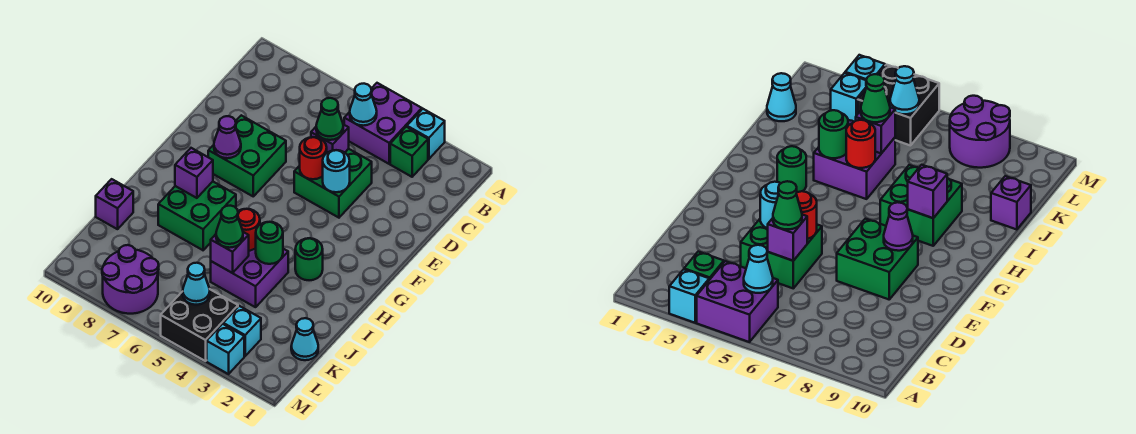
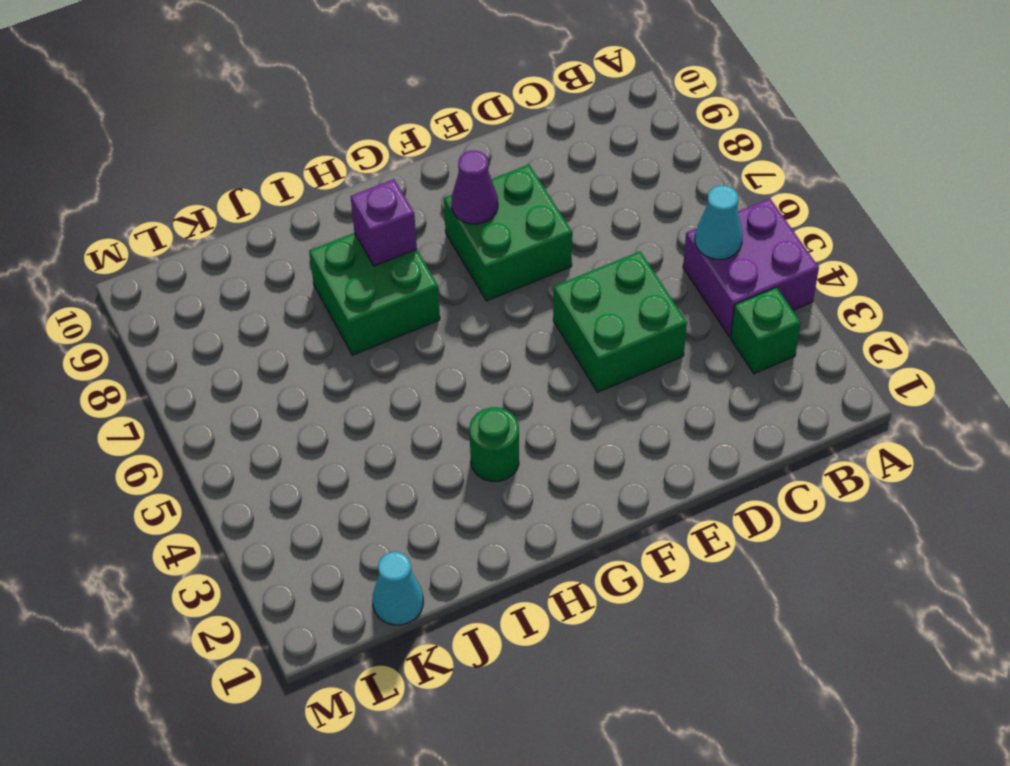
none -> cyan brick A3 level 1
none -> purple brick I4:J5 level 1
none -> purple brick J10 level 1

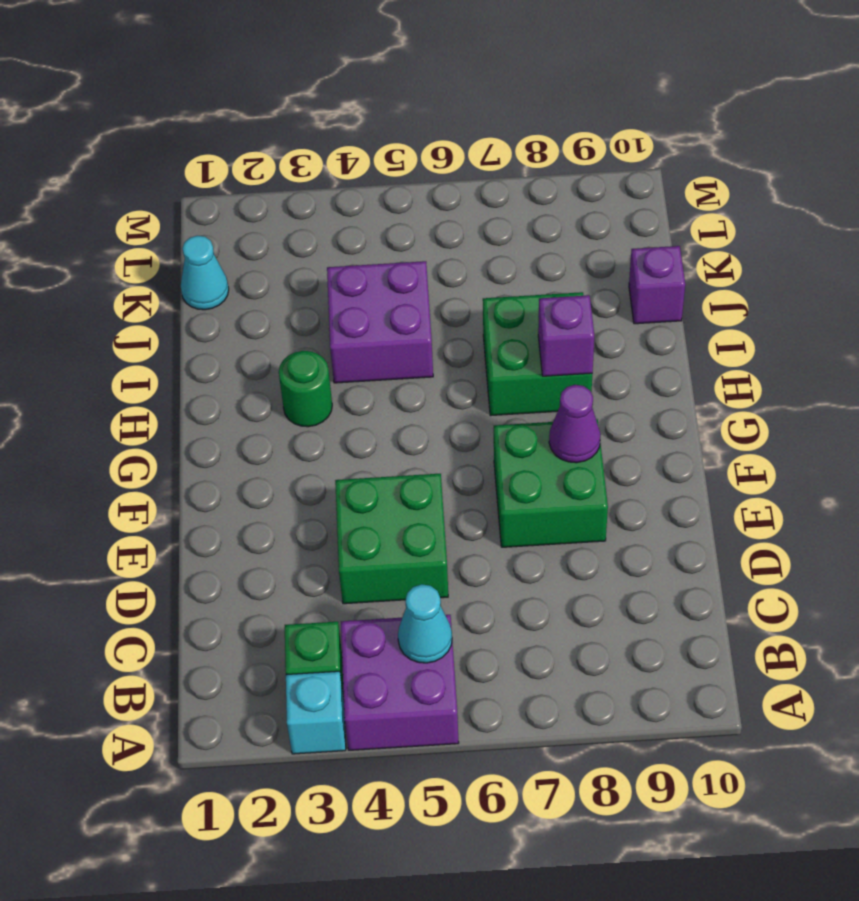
none -> cyan brick L3 level 1
none -> black brick L4:M5 level 1
none -> purple round brick L7:M8 level 1

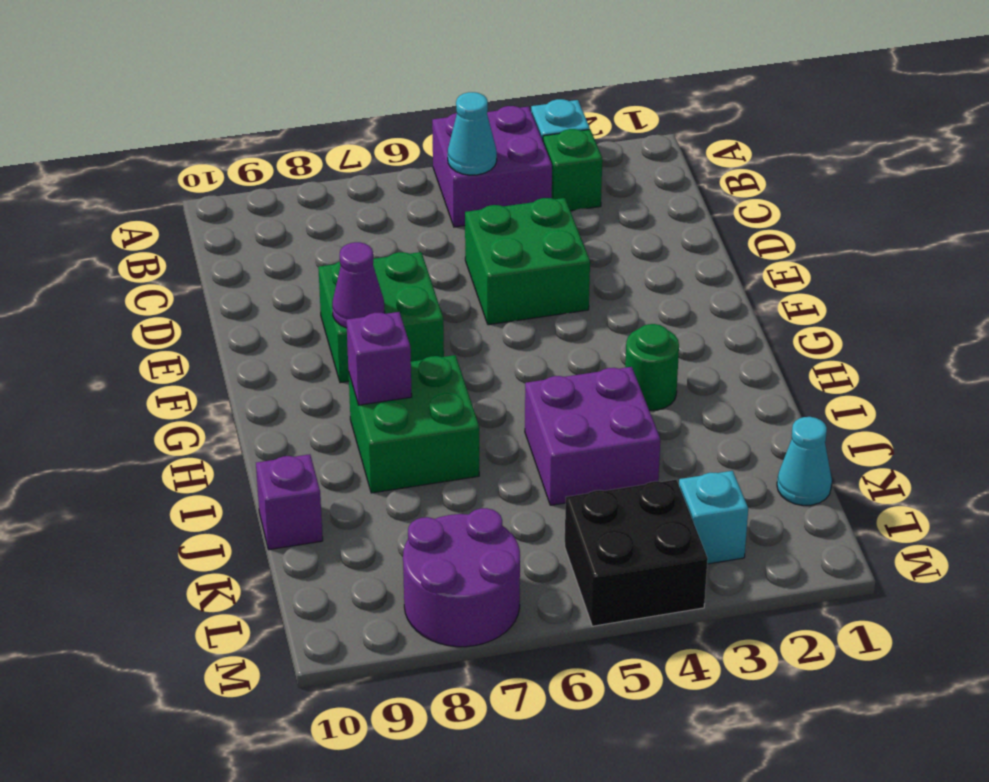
none -> cyan brick M3 level 1
none -> purple brick D5 level 2
none -> cyan round brick E4 level 2

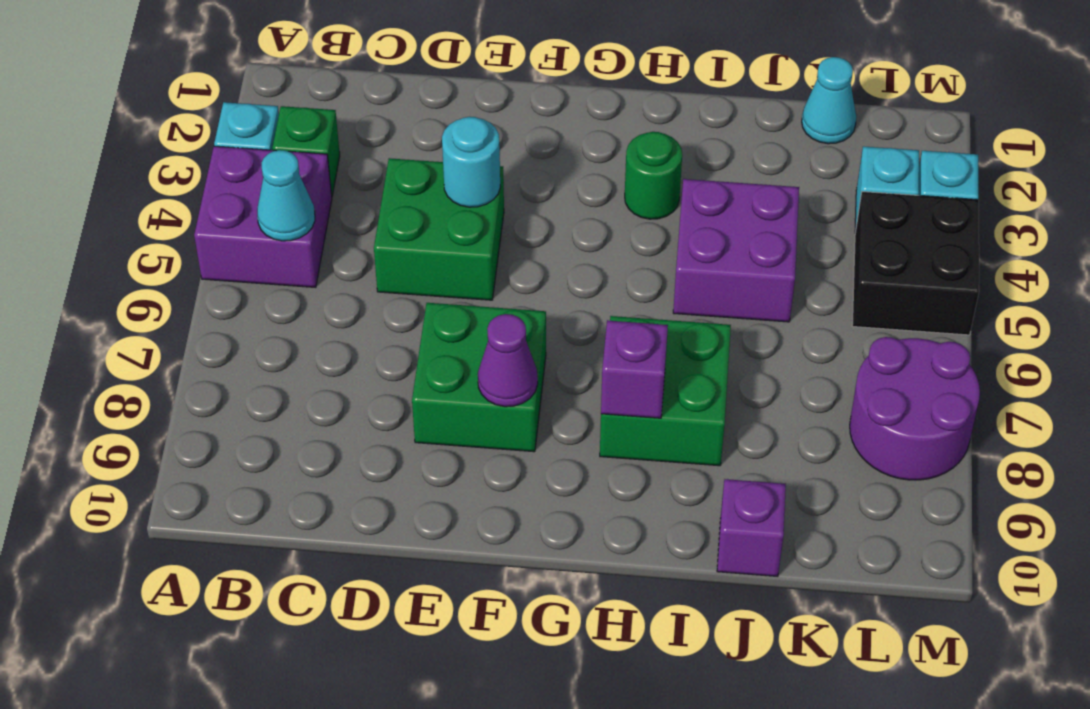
none -> purple brick D5 level 2
none -> red round brick E5 level 2
none -> green round brick I4 level 2

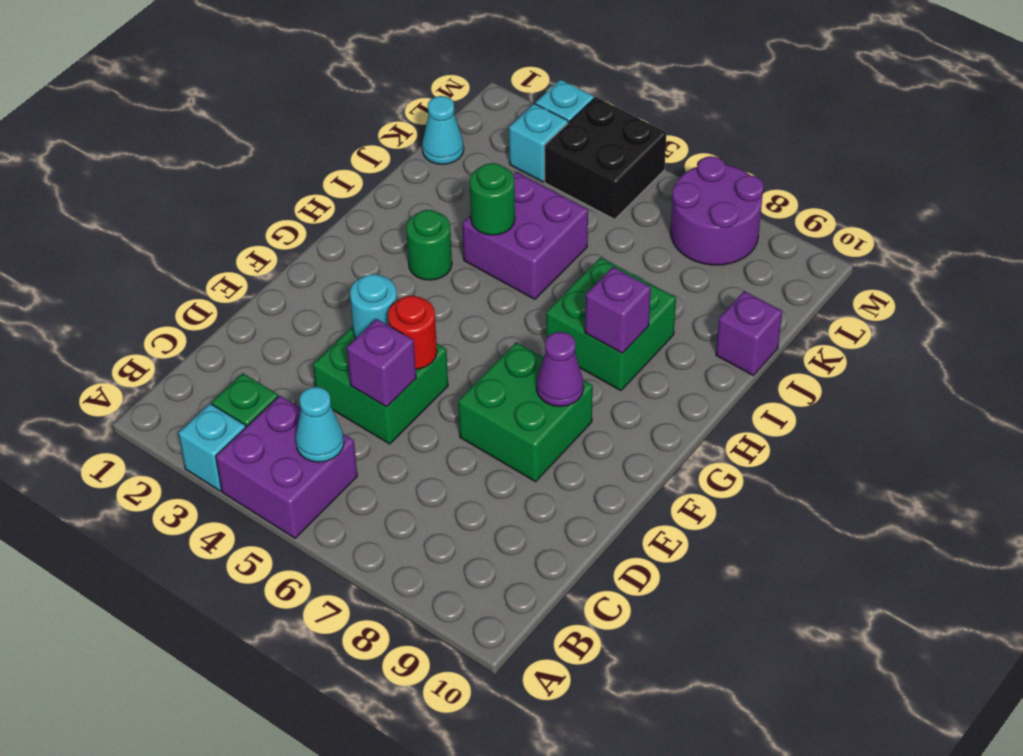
none -> red round brick I5 level 2
none -> purple brick J5 level 2
none -> cyan cone L5 level 2

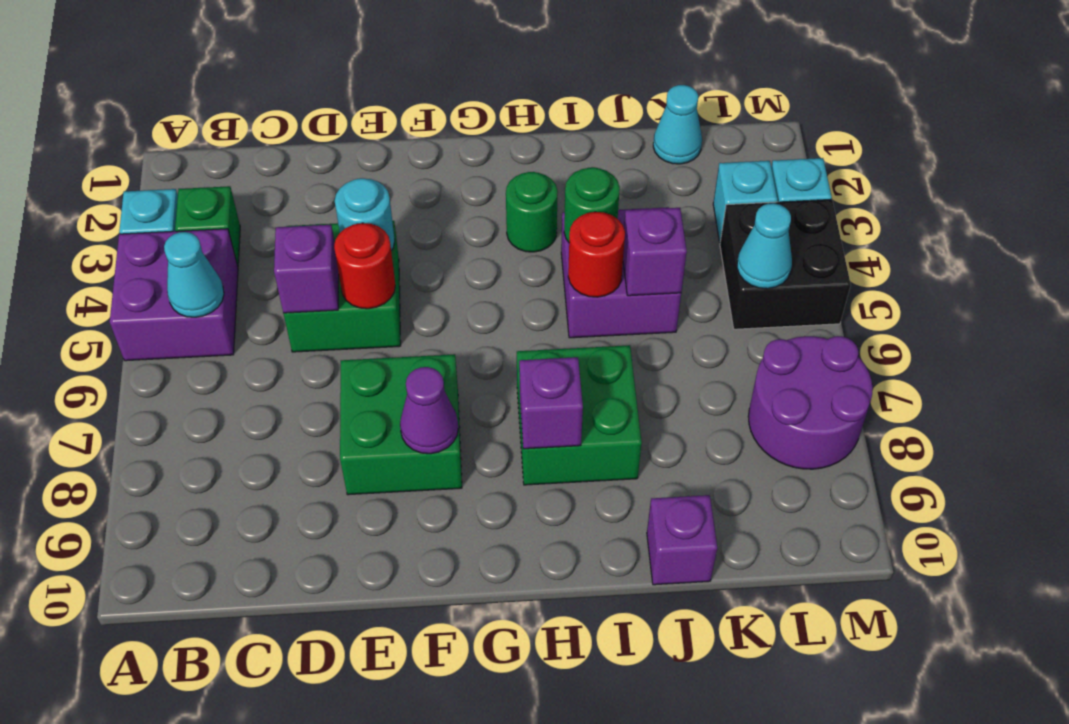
none -> green cone D5 level 3
none -> green cone J5 level 3

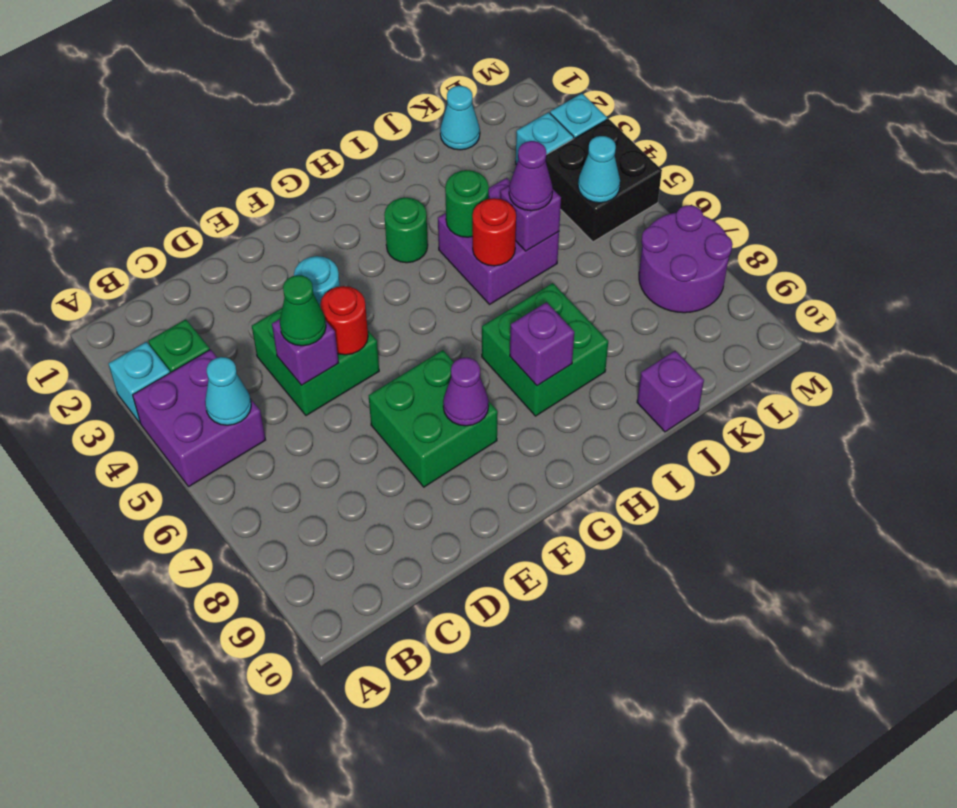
purple cone J5 level 3 -> green cone J5 level 3

